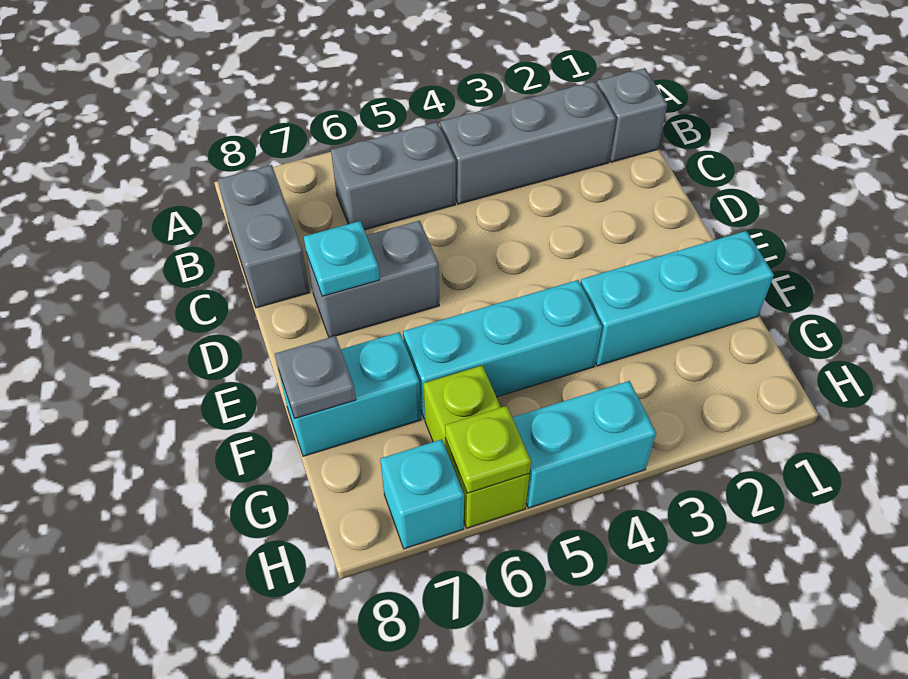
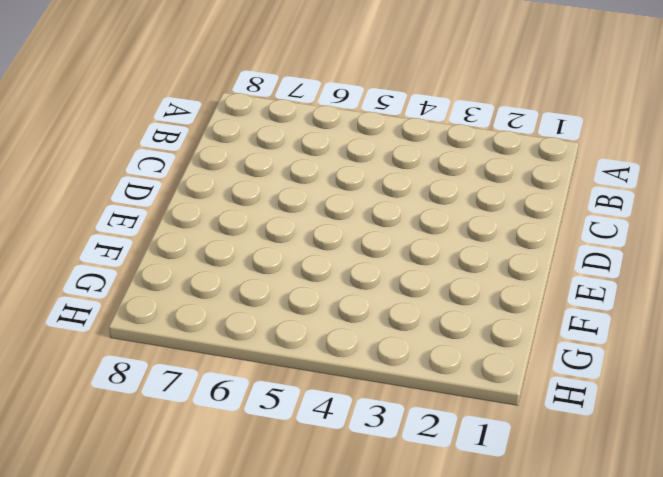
none -> grey brick B1 level 1
none -> grey brick B2:B4 level 1
none -> grey brick B5:B6 level 1

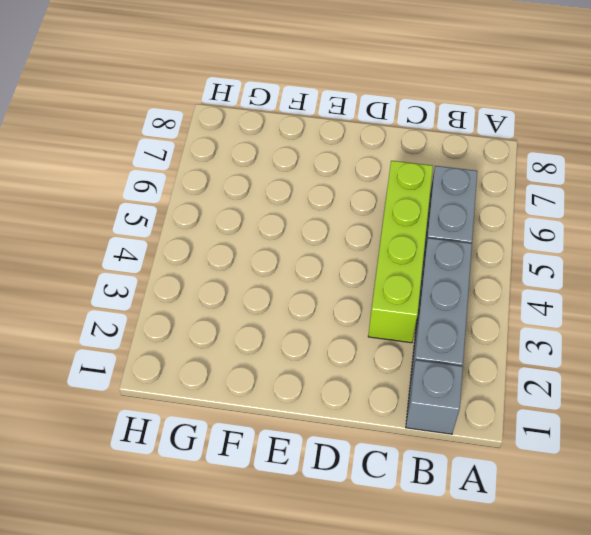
lime brick C3:C6 level 1 -> none
none -> grey brick B8:C8 level 1
none -> grey brick D6:D7 level 1
none -> cyan brick F1:F3 level 1

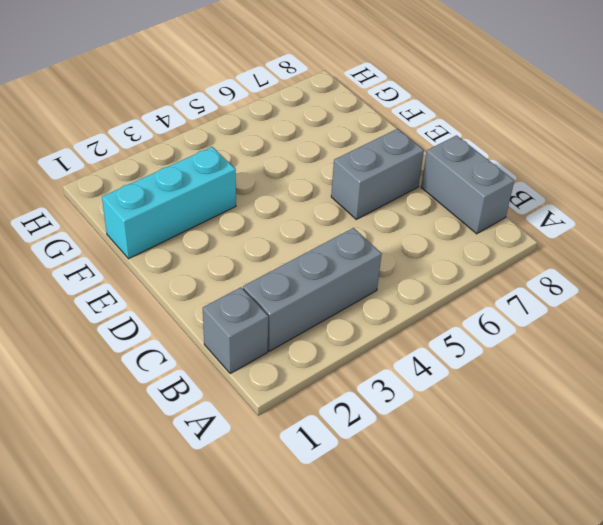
none -> grey brick B5:B6 level 1
none -> cyan brick F4:F6 level 1
none -> cyan brick F7:F8 level 1

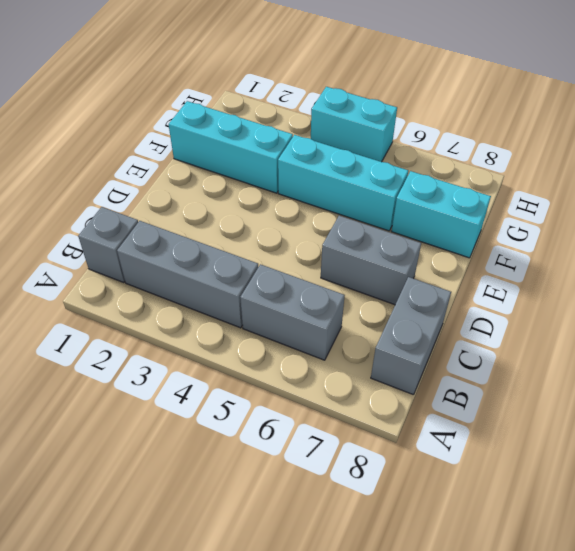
none -> lime brick G6:H6 level 1
none -> cyan brick H7 level 1
none -> cyan plate D7 level 2

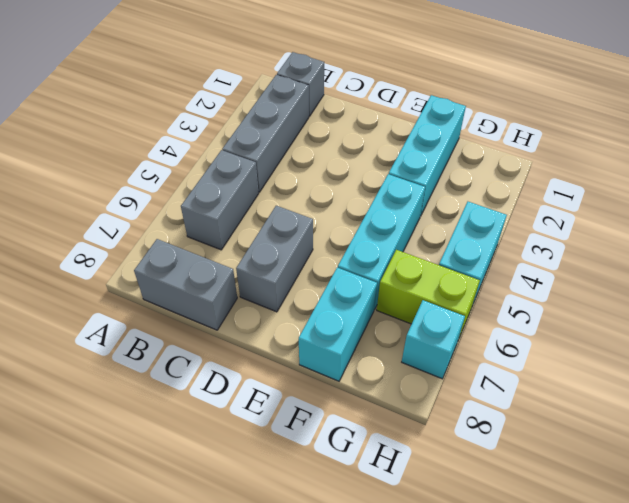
none -> cyan plate D7 level 2
none -> grey plate F8 level 2
none -> lime plate H6 level 2

